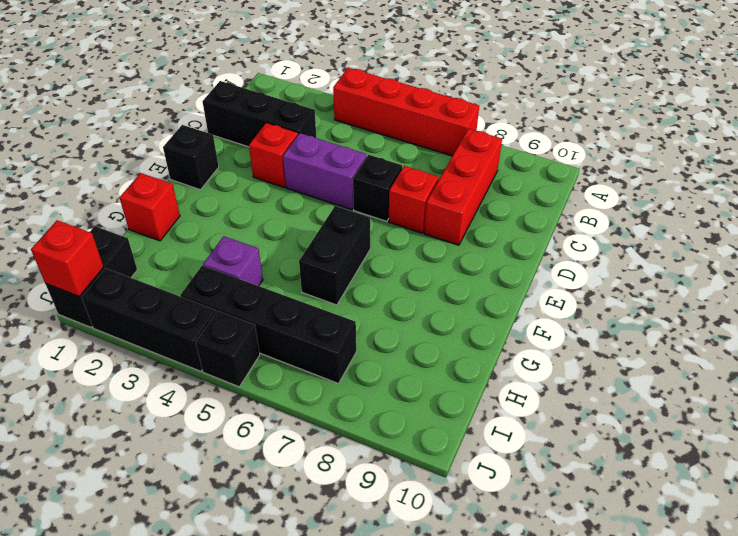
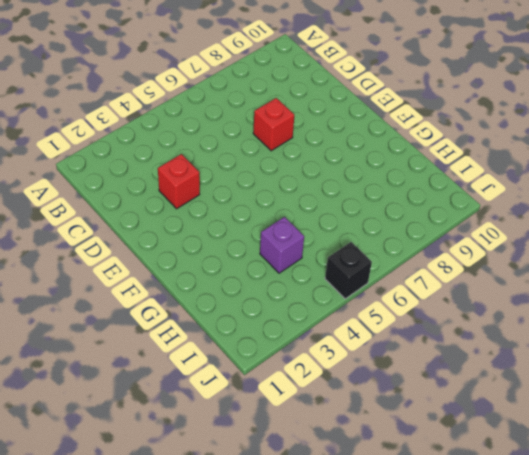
none -> red brick A4:A7 level 1
none -> red brick B8:D8 level 1
none -> black brick C1:C3 level 1

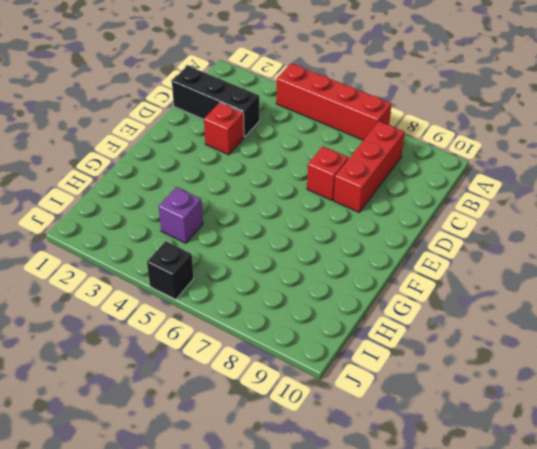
none -> purple brick D4:D5 level 1
none -> black brick D6 level 1
none -> black brick E1 level 1

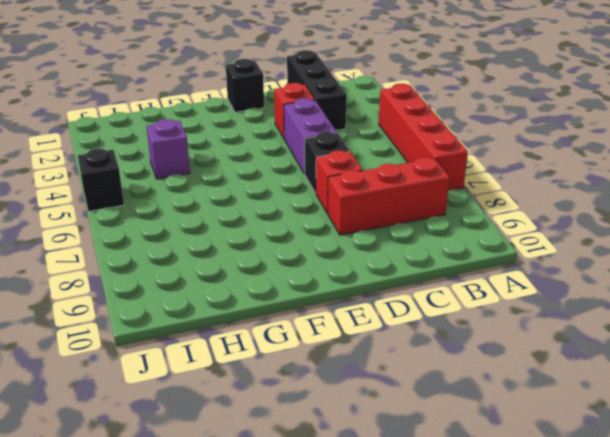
none -> black brick F6:G6 level 1
none -> red brick G1 level 1
none -> black brick I1:J1 level 1

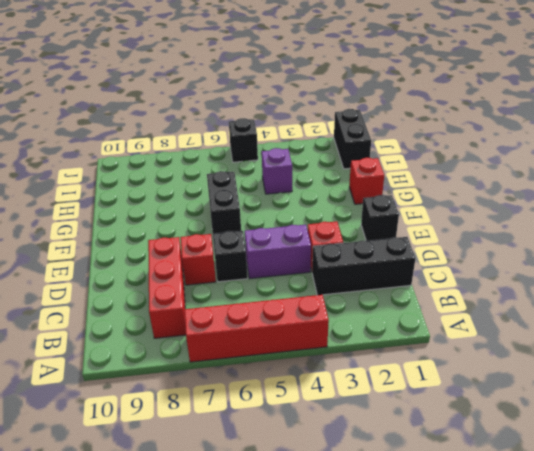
none -> black brick I4:I7 level 1
none -> black brick J2:J4 level 1
none -> red brick J1 level 2

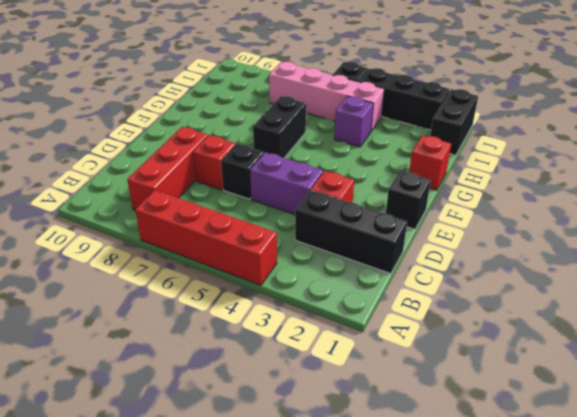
pink brick I4:I7 level 1 -> black brick I4:I7 level 1
none -> red brick J1 level 2

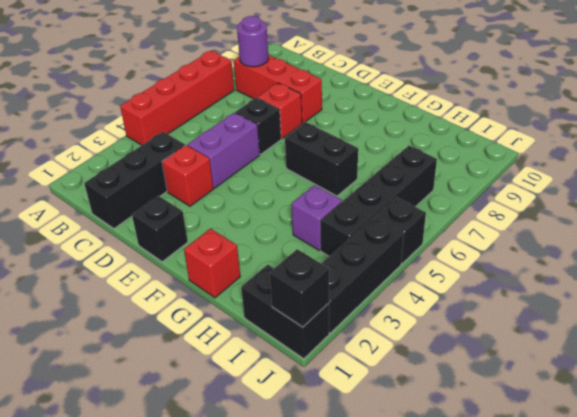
purple round brick B8 level 2 -> none
black brick J1 level 2 -> red brick J1 level 2

